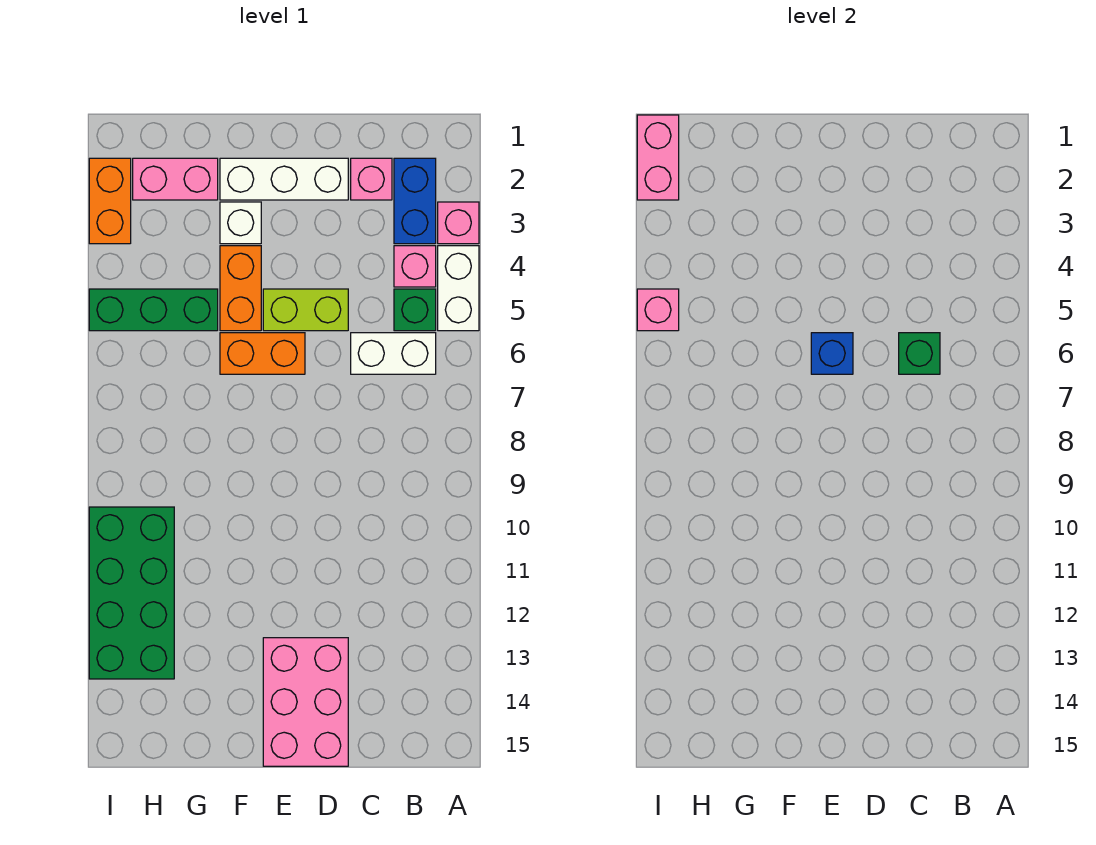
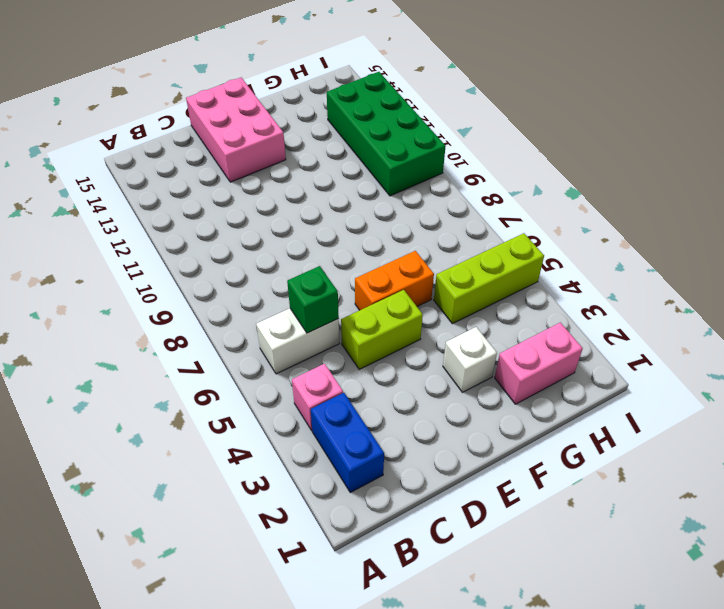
lime brick G5:I5 level 1 -> green brick G5:I5 level 1
none -> pink brick A3 level 1
none -> white brick A4:A5 level 1
none -> green brick B5 level 1

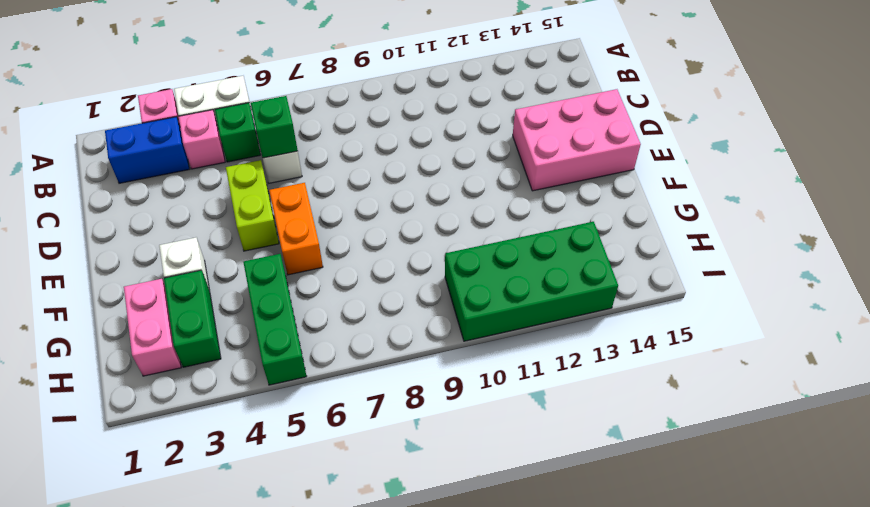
green brick G3:H3 level 1 -> none
none -> pink brick C2 level 1
none -> white brick D2:F2 level 1
none -> orange brick F4:F5 level 1

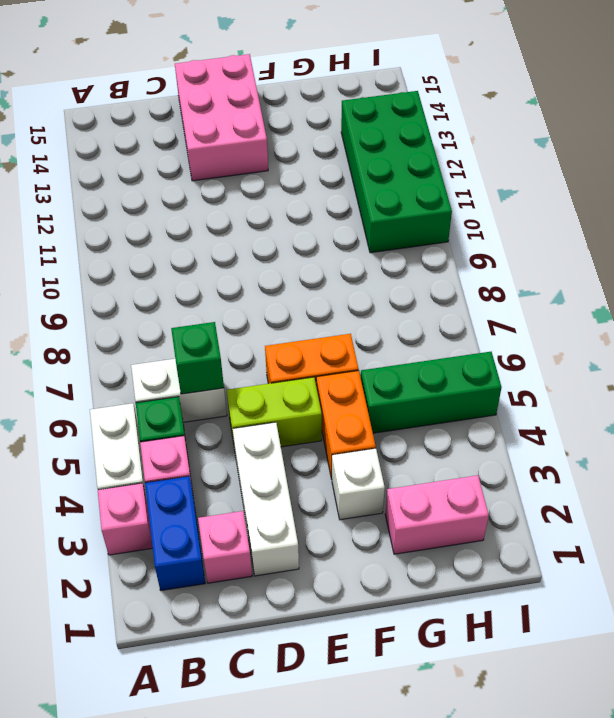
white brick D2:D4 level 1 -> white brick D2:F2 level 1
none -> orange brick I2:I3 level 1
none -> blue brick E6 level 2
none -> pink brick I1:I2 level 2

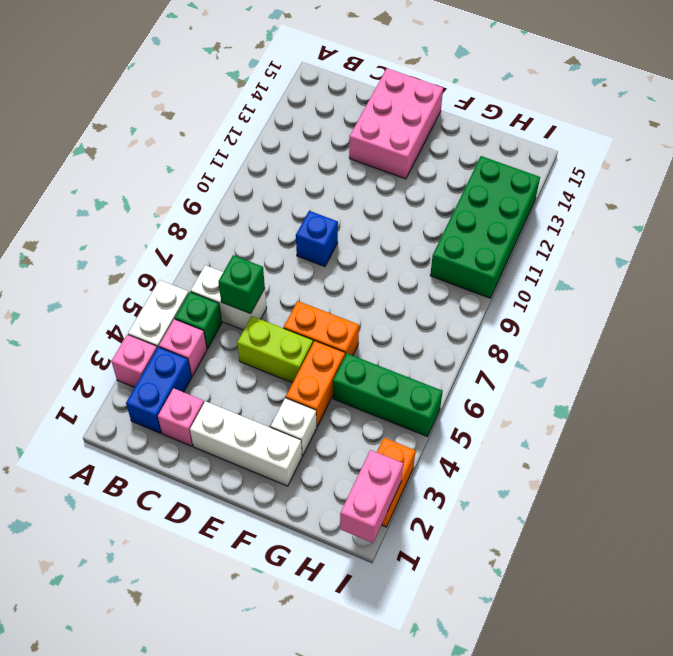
blue brick D9 level 1 -> blue brick E6 level 2
none -> pink brick G2:H2 level 1
none -> pink brick I5 level 2

